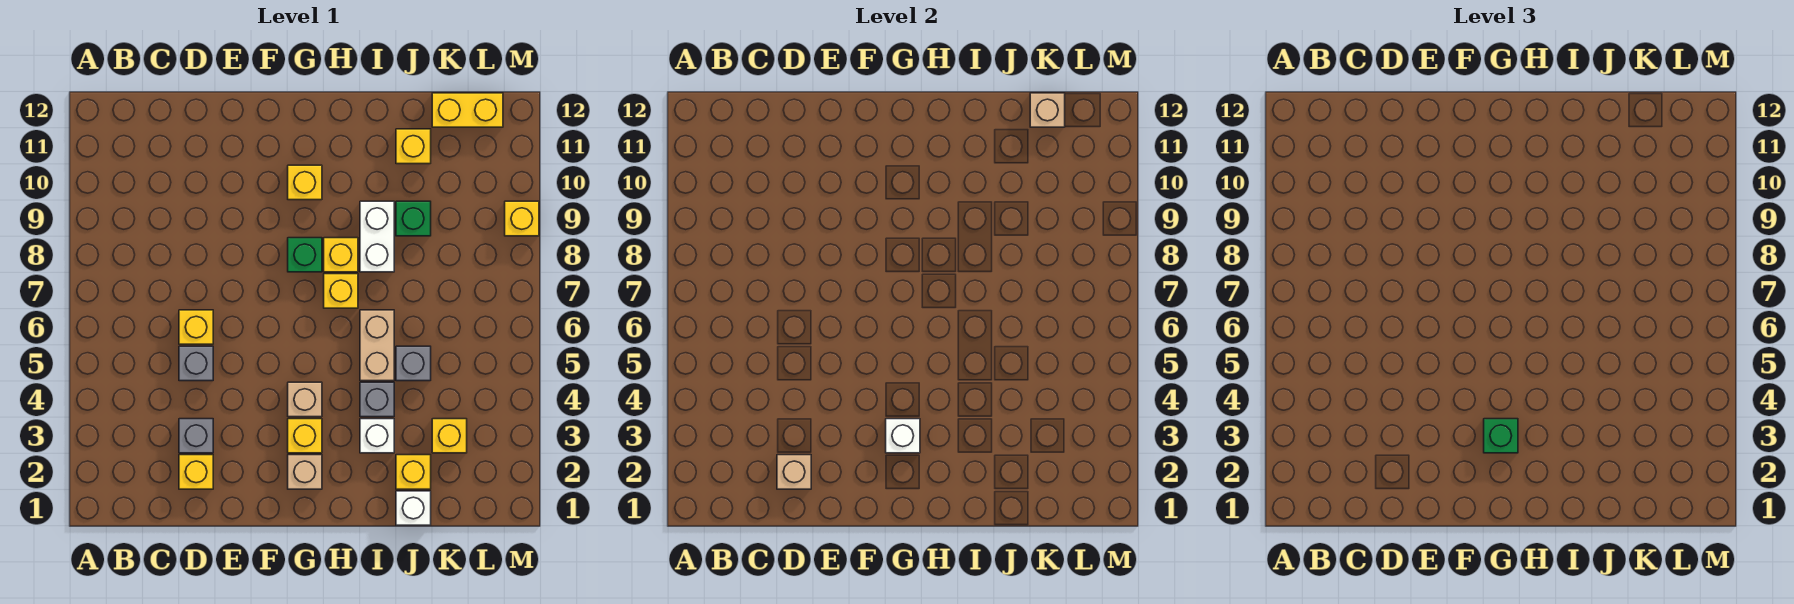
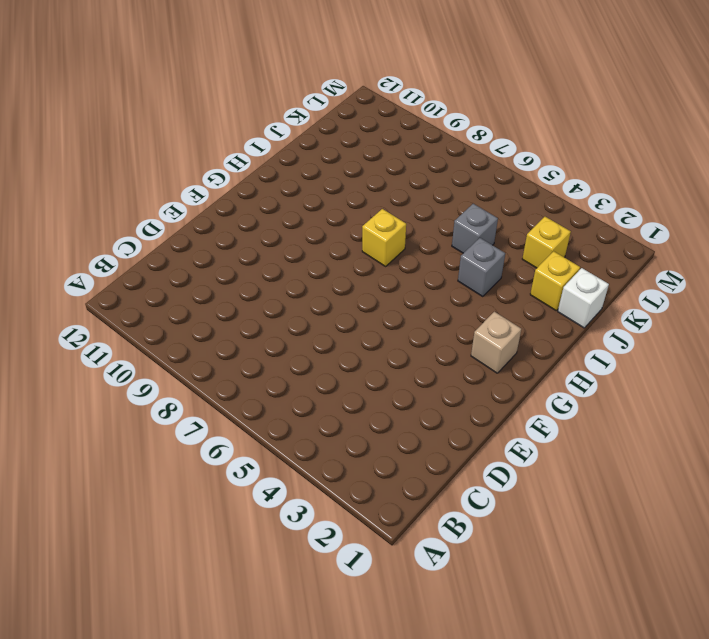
none -> yellow brick D2 level 1
none -> grey brick D3 level 1
none -> grey brick D5 level 1

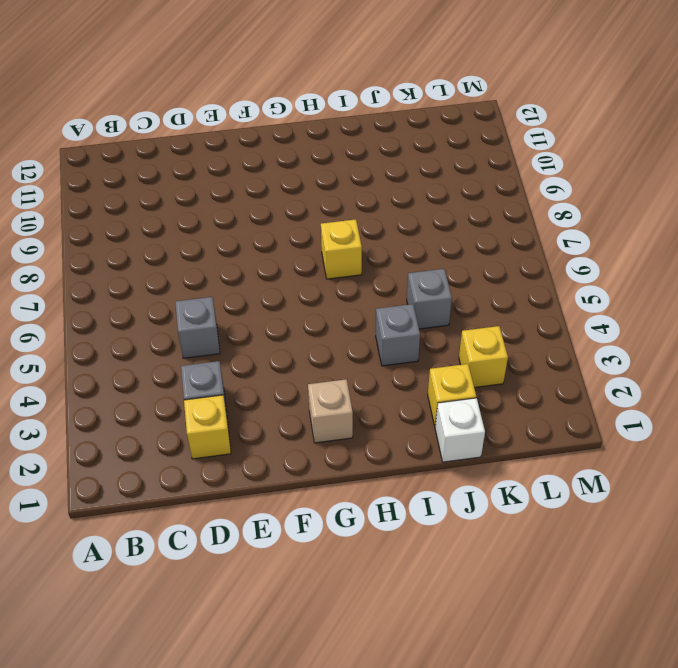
none -> yellow brick D6 level 1
none -> yellow brick G3 level 1
none -> tan brick G4 level 1

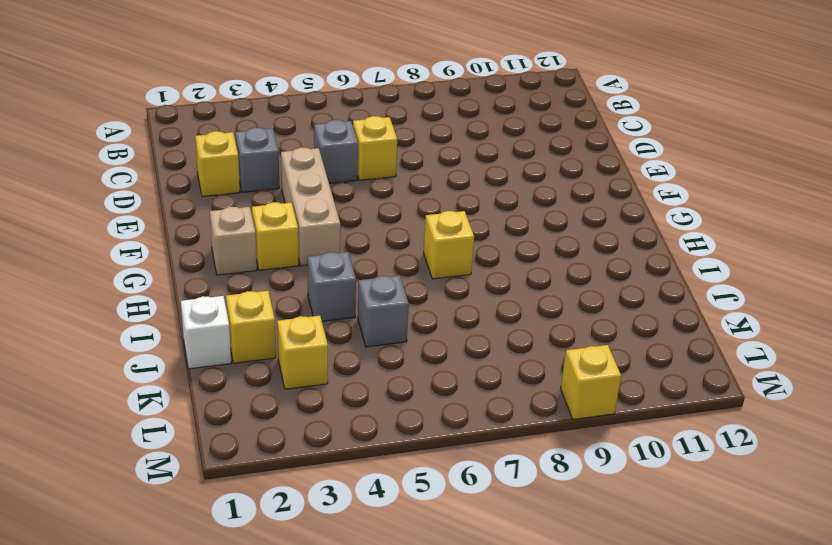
tan brick E4:G4 level 1 -> tan brick G4 level 1
none -> green brick G8 level 1
none -> yellow brick G10 level 1
none -> yellow brick H8 level 1

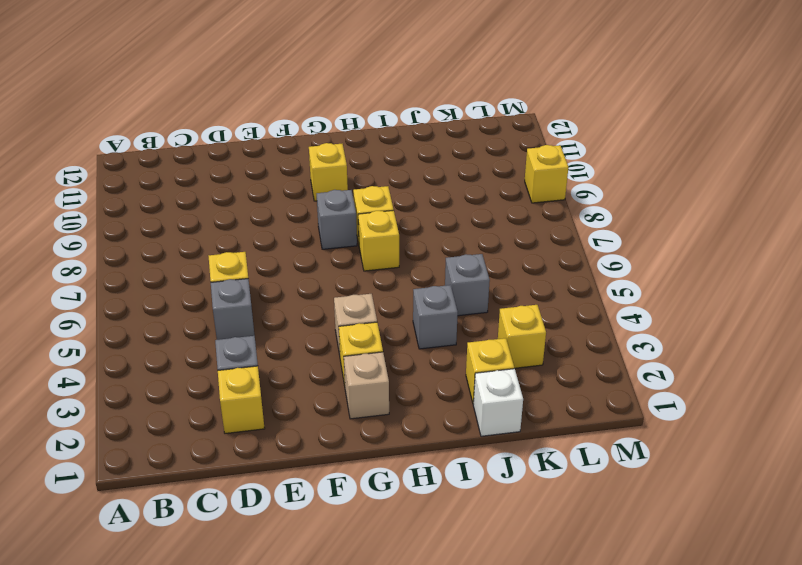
grey brick G8 level 1 -> green brick G8 level 1
none -> white brick I3 level 1
none -> tan brick I5:I6 level 1
none -> white brick I8:I9 level 1

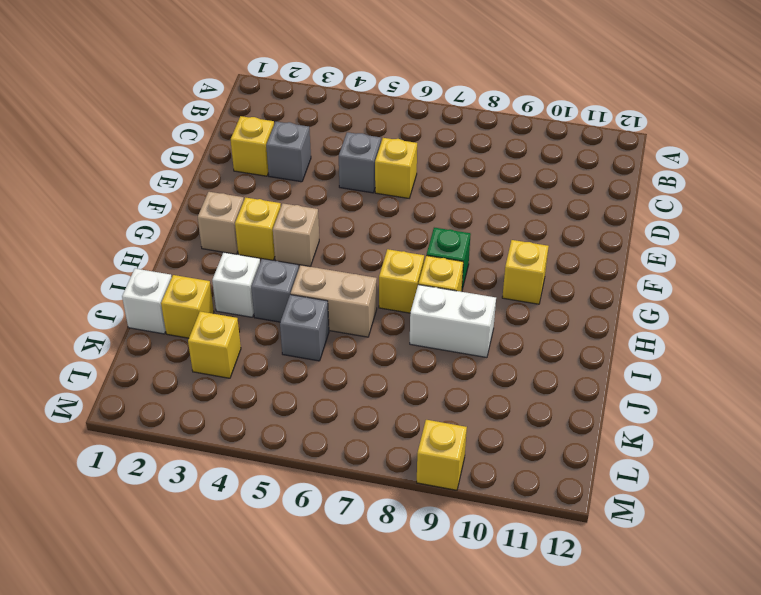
none -> green brick J9 level 1
none -> yellow brick J11 level 1
none -> yellow brick K12:L12 level 1

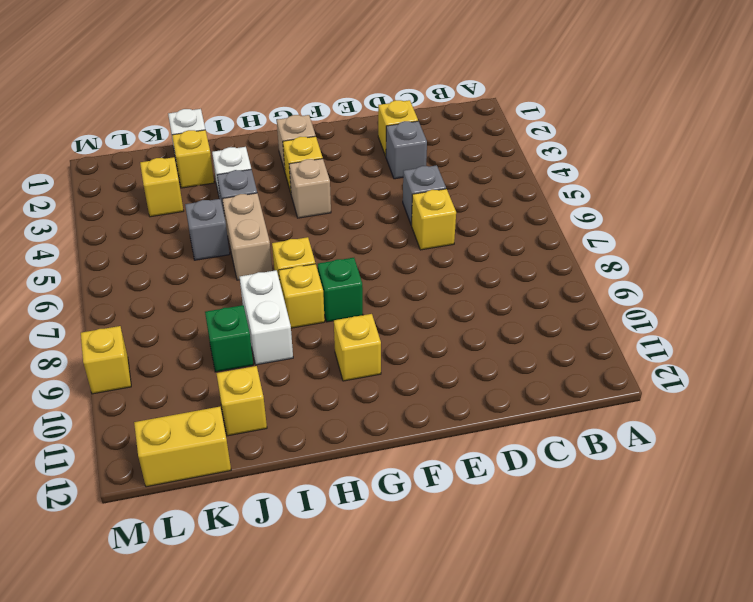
none -> tan brick D2 level 2
none -> white brick G3 level 2
none -> tan brick K12 level 2

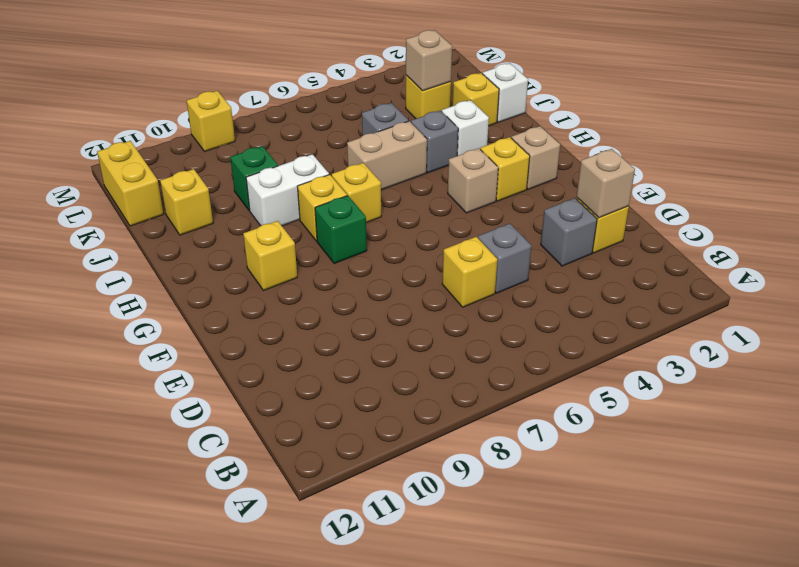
tan brick K3 level 2 -> tan brick K12 level 2
none -> white brick G3 level 2
none -> green brick G3 level 3

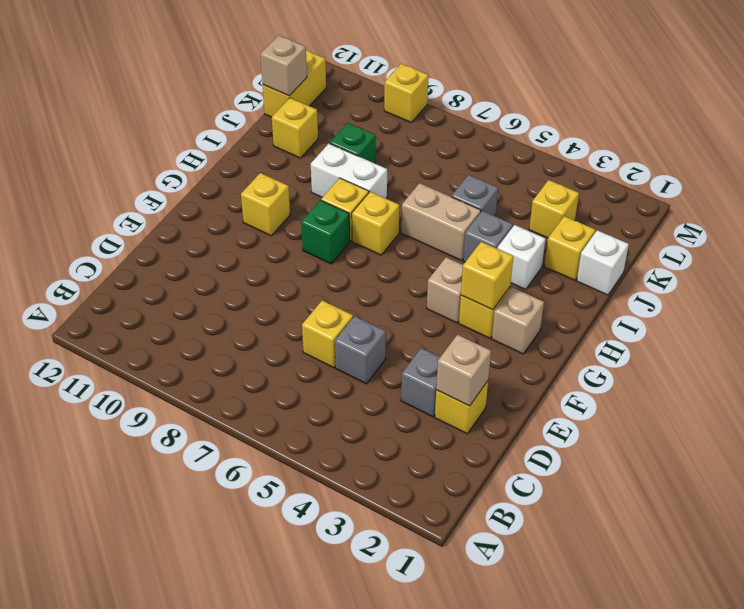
yellow brick G3 level 2 -> white brick G3 level 2
none -> green brick G3 level 3

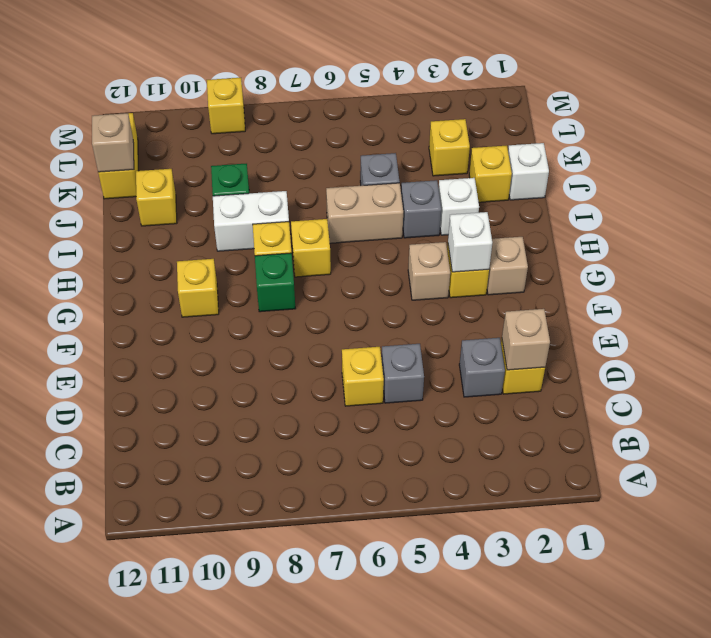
none -> green brick G3 level 3

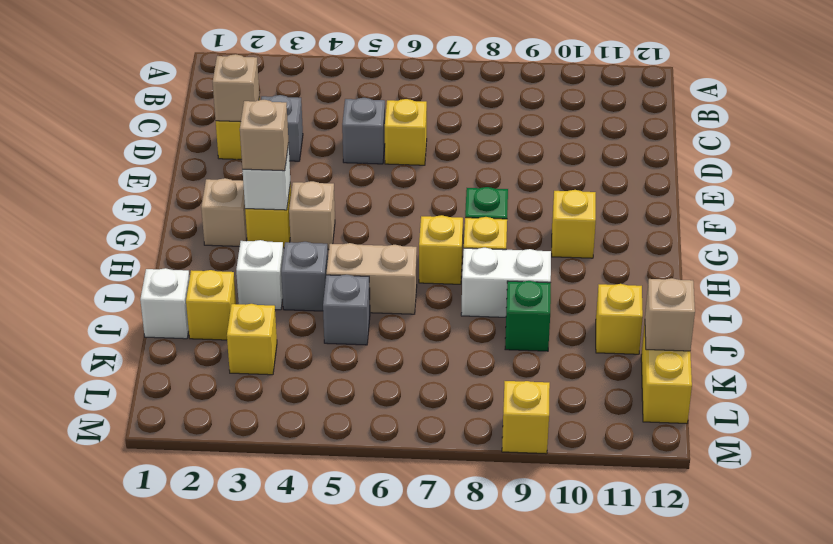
tan brick G3 level 3 -> green brick G3 level 3

